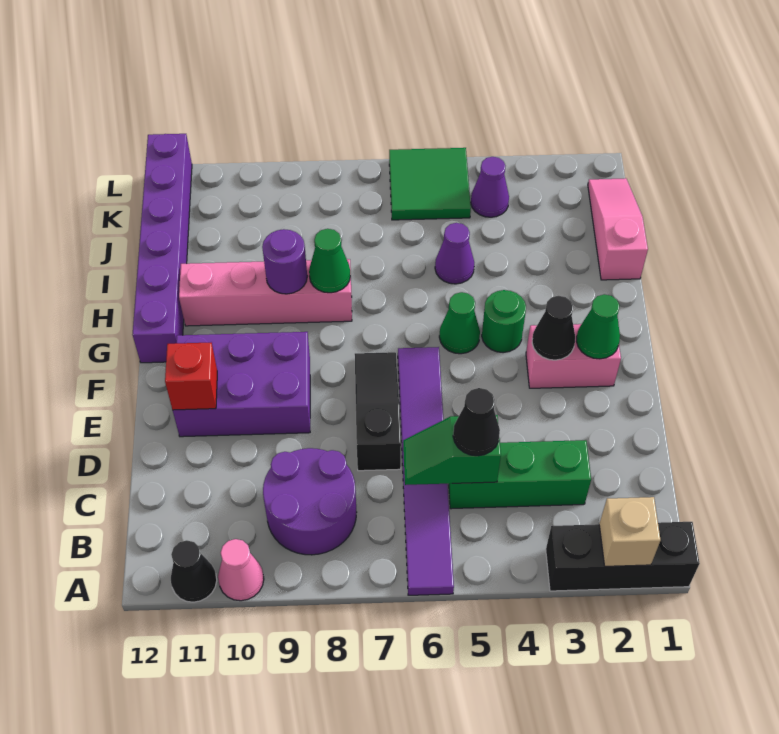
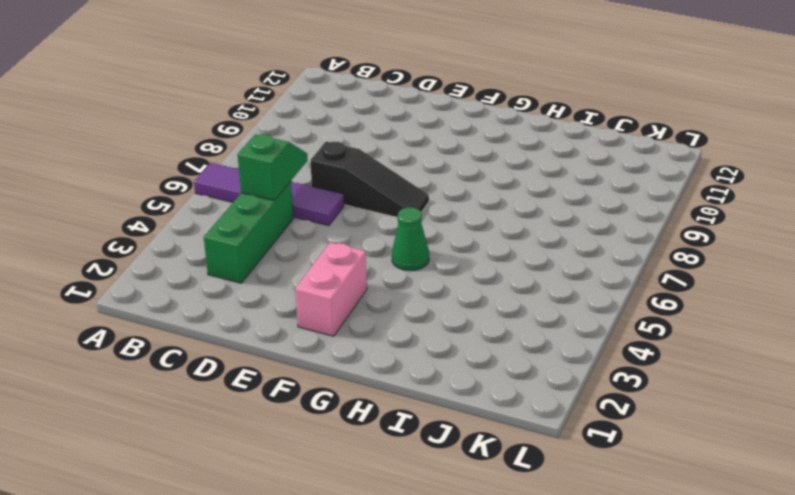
purple tile A6:D6 level 1 -> purple tile A6:F6 level 1
none -> black brick A1:A3 level 1
none -> pink cone A10 level 1
none -> black cone A11 level 1

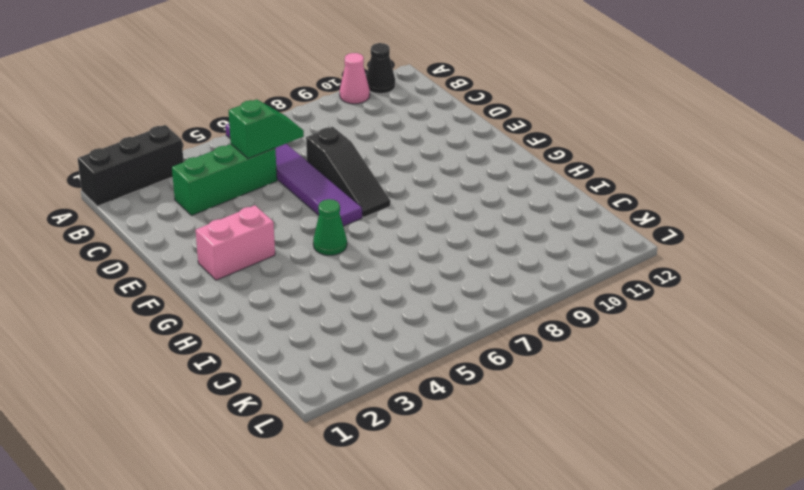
none -> purple round brick B8:C9 level 1
none -> purple brick E9:F11 level 1
none -> green round brick G4 level 1

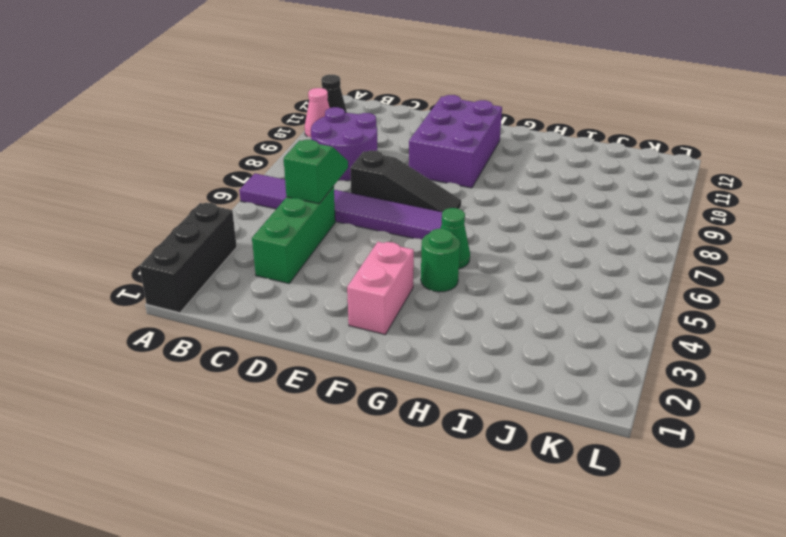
none -> purple brick G12:L12 level 1
none -> pink brick H8:H11 level 1
none -> pink slope I1:K1 level 1 top I

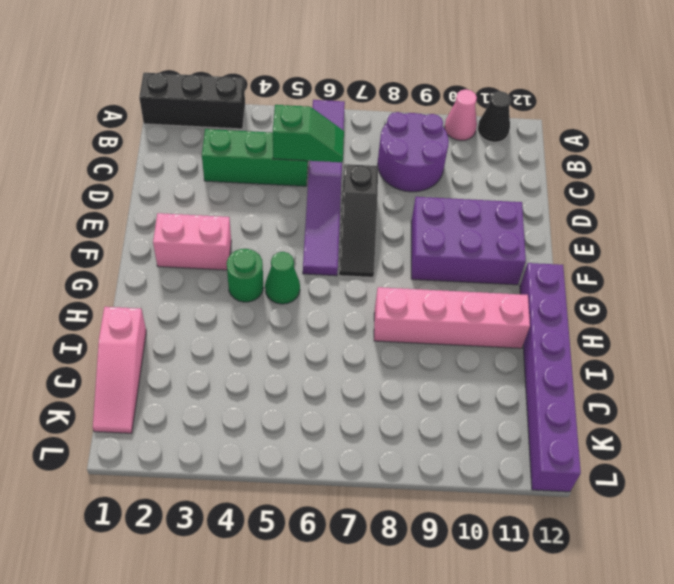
none -> purple cone I5 level 1
none -> purple cone K4 level 1
none -> green tile K5:L6 level 1

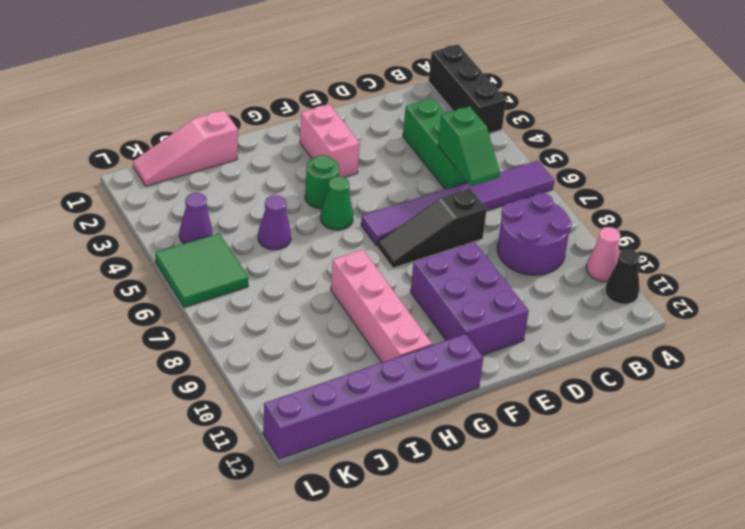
none -> tan brick A2 level 2
none -> red brick E11 level 2
none -> green cone F2 level 2

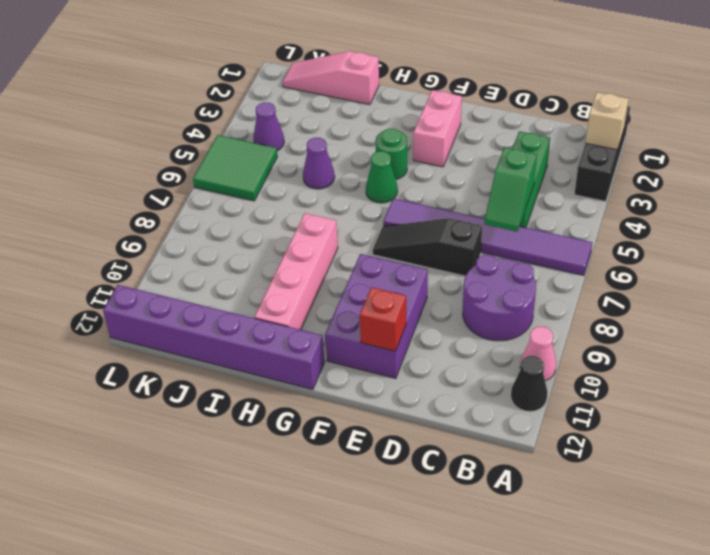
none -> green cone F2 level 2
none -> black cone F3 level 2
none -> green cone H8 level 2

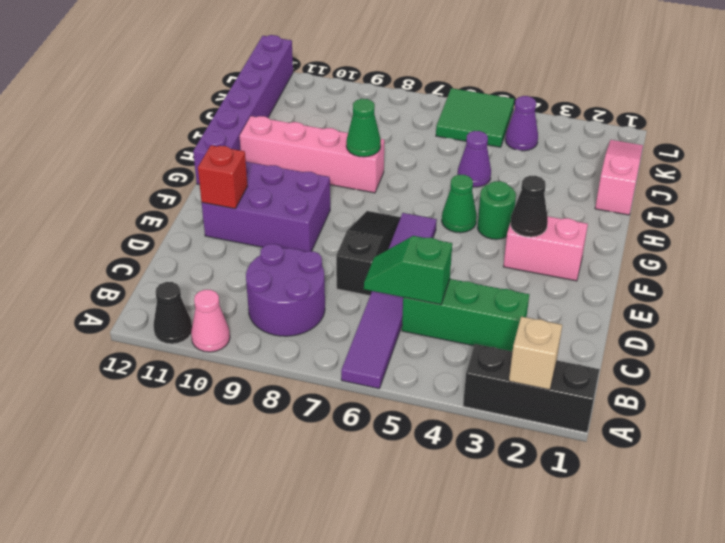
none -> green cone F2 level 2
none -> purple round brick H9 level 2
none -> black cone C5 level 3

